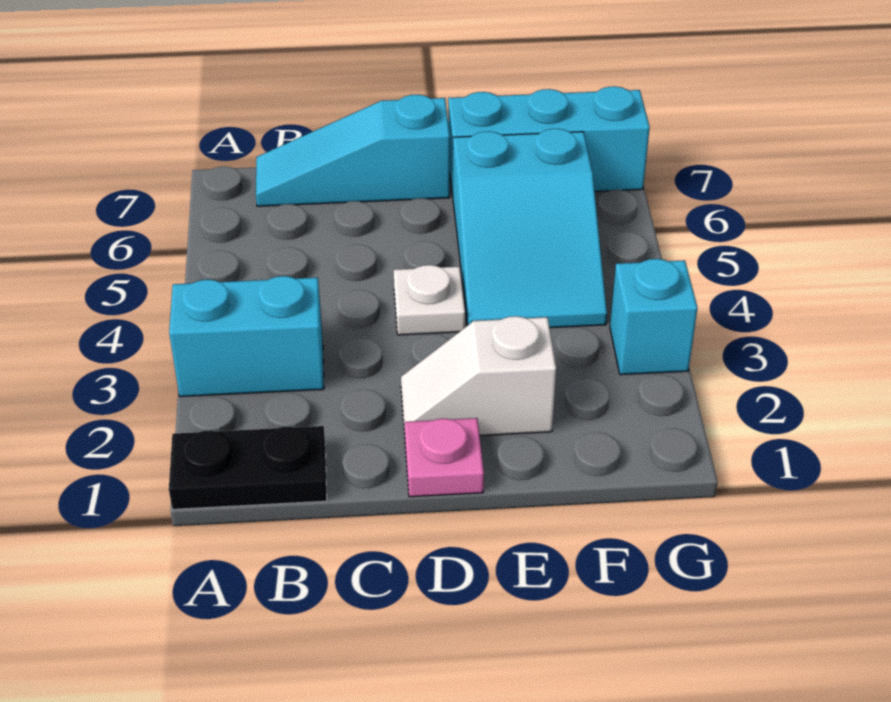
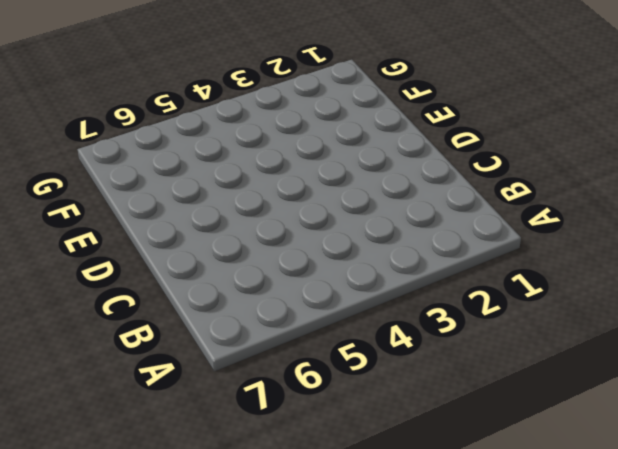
none -> black plate A1:B1 level 1
none -> cyan brick A3:B3 level 1

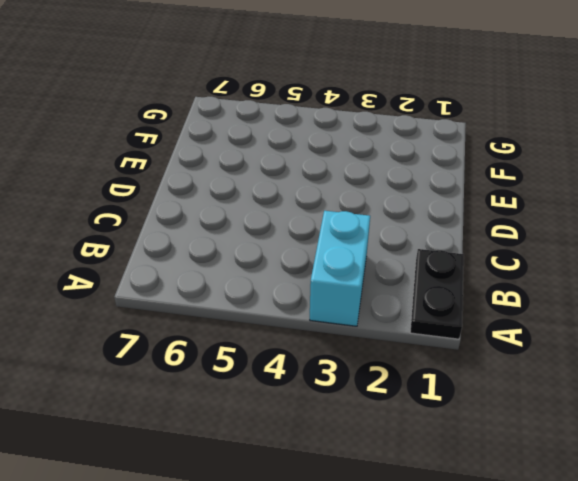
none -> cyan slope B7:D7 level 1 top D
none -> pink plate D1 level 1

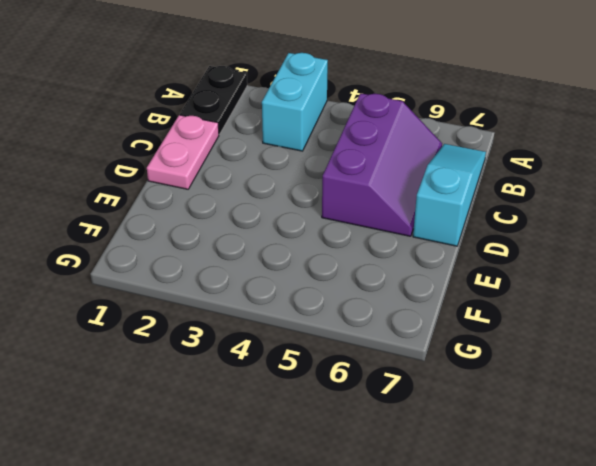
purple slope B5:D6 level 1 top 5 -> none
pink plate C1:D1 level 1 -> pink plate D1 level 1
none -> white slope D2:E2 level 1 top E
none -> white plate D4 level 1

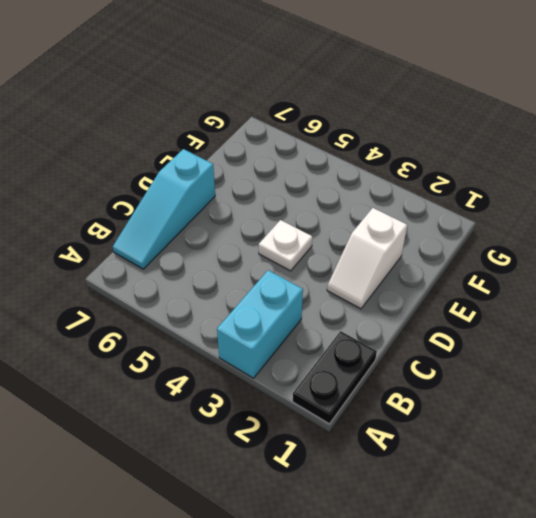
none -> pink plate D1 level 1
none -> cyan slope E4:F6 level 1 top 6

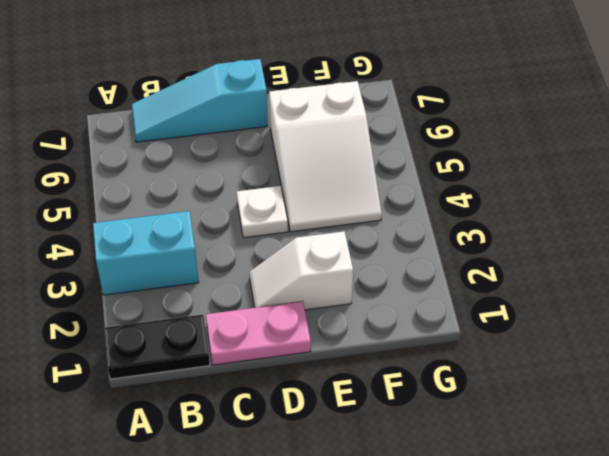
pink plate C1:D1 level 1 -> pink plate D1 level 1
white slope E4:F6 level 1 top 6 -> cyan slope E4:F6 level 1 top 6
none -> cyan brick E7:G7 level 1
none -> cyan brick G3 level 1

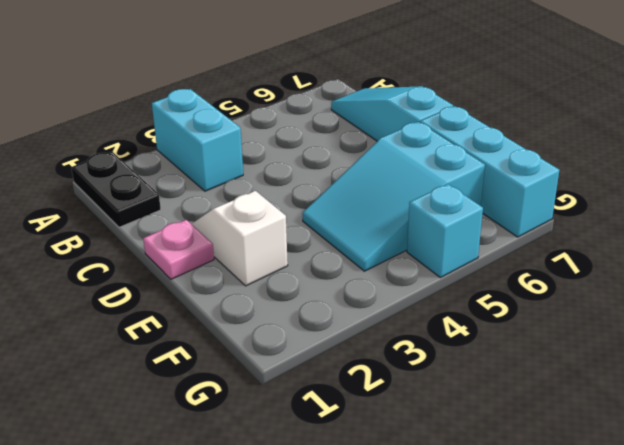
cyan brick G5 level 1 -> cyan brick G3 level 1
none -> white plate D4 level 1

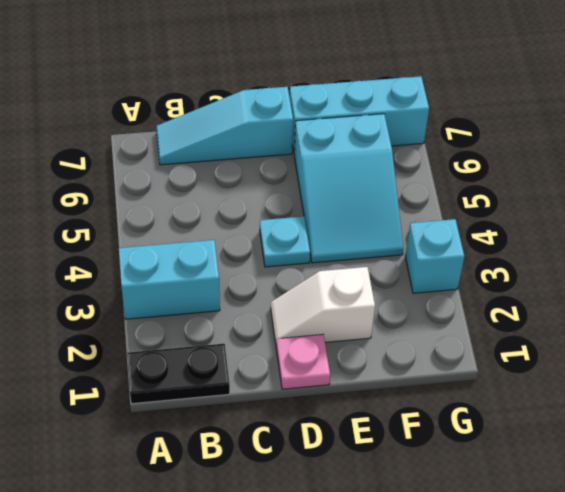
cyan plate D4 level 1 -> white plate D4 level 1

